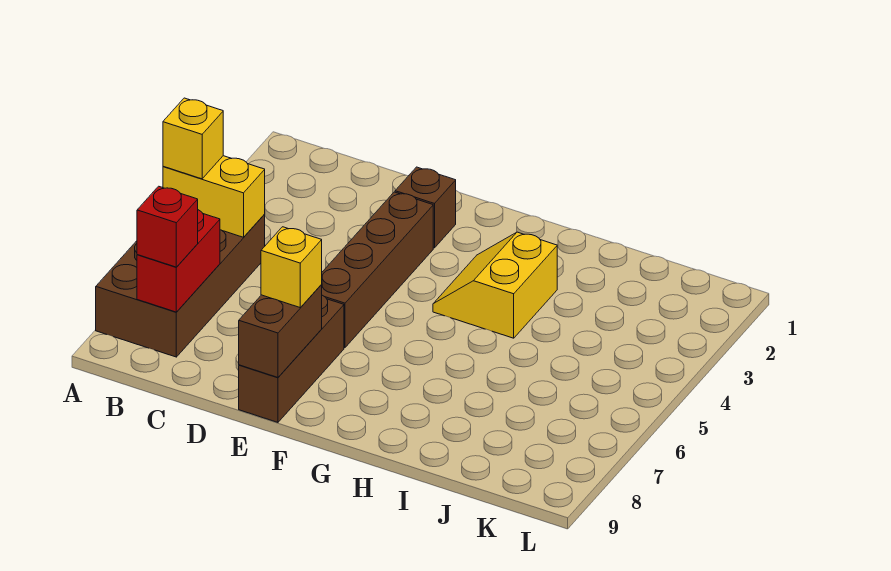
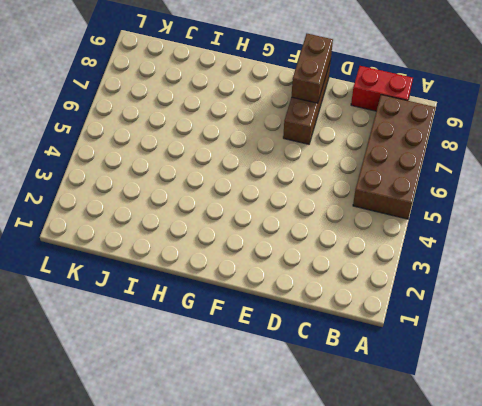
red brick B9:C9 level 1 -> red brick B7:B8 level 2
none -> brown brick E2 level 1
none -> brown brick E3:E6 level 1

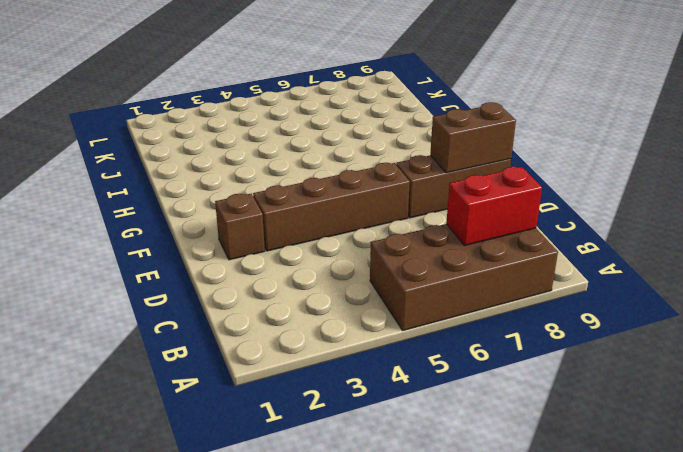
none -> yellow slope G3:H4 level 1 top H
none -> yellow brick A5:B5 level 2

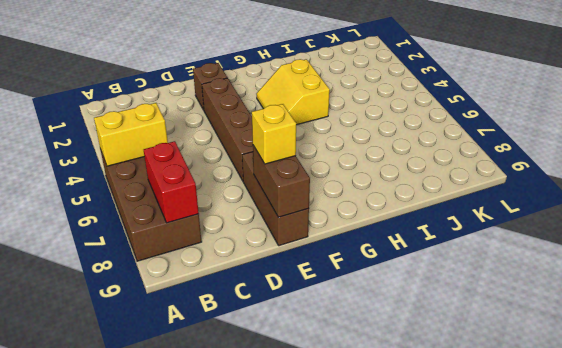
none -> yellow brick A5 level 3
none -> red brick B8 level 3

